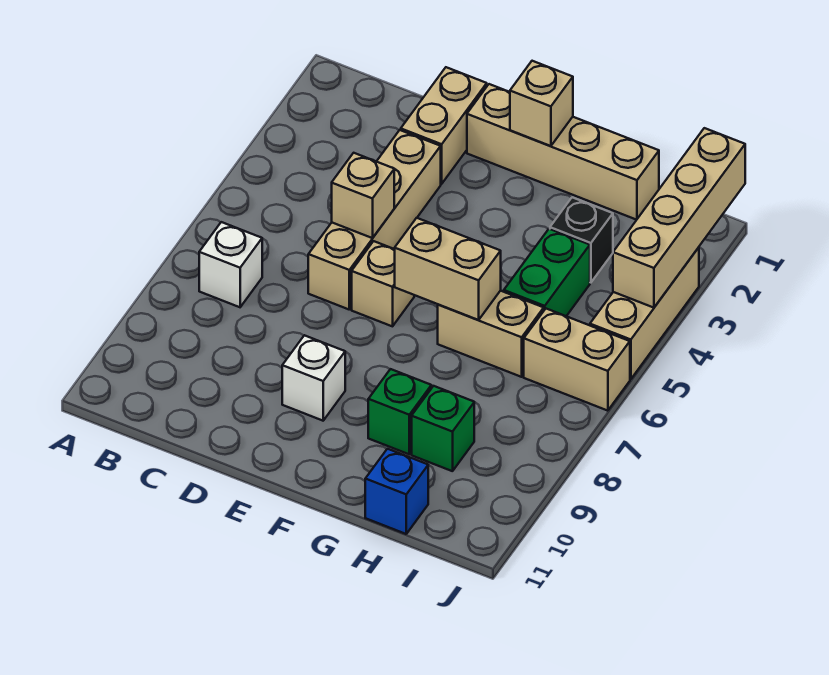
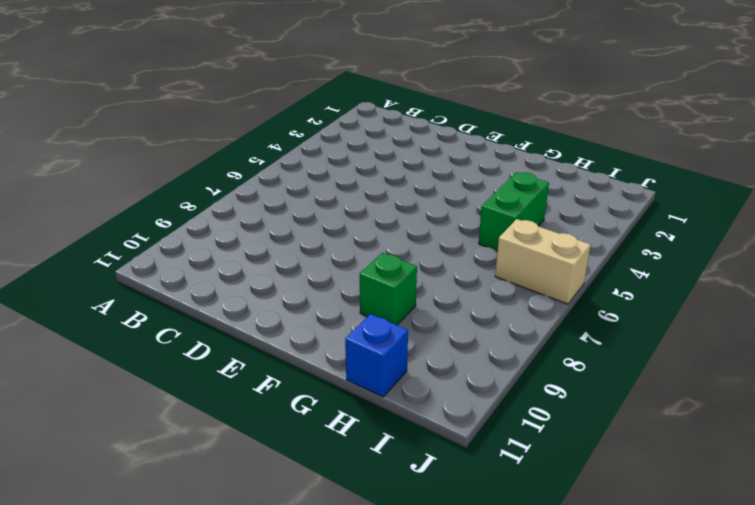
none -> white brick B7 level 1
none -> tan brick D1:D2 level 1
none -> tan brick D3:D6 level 1

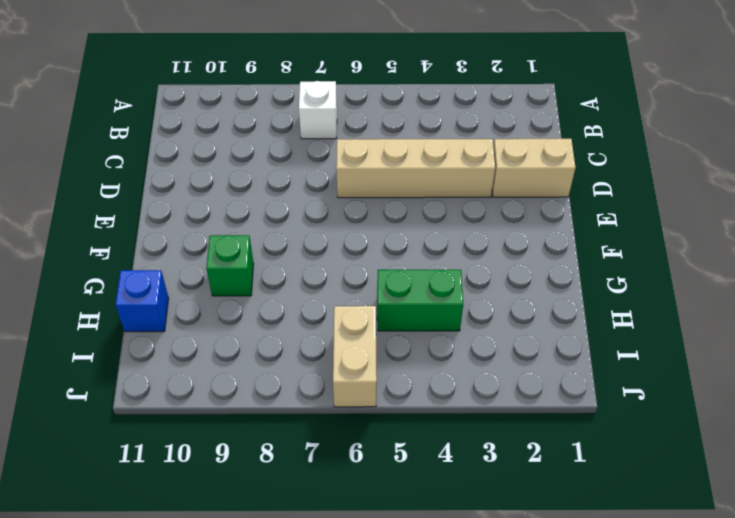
none -> tan brick E1:H1 level 1
none -> tan brick E6 level 1
none -> white brick E9 level 1

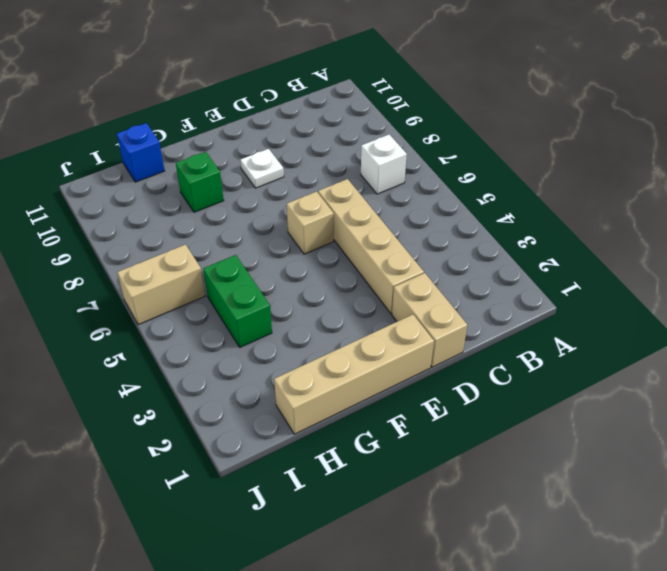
white plate E9 level 1 -> white brick E9 level 1
none -> tan brick G6:H6 level 1
none -> black brick H3 level 1
none -> green brick H9 level 1

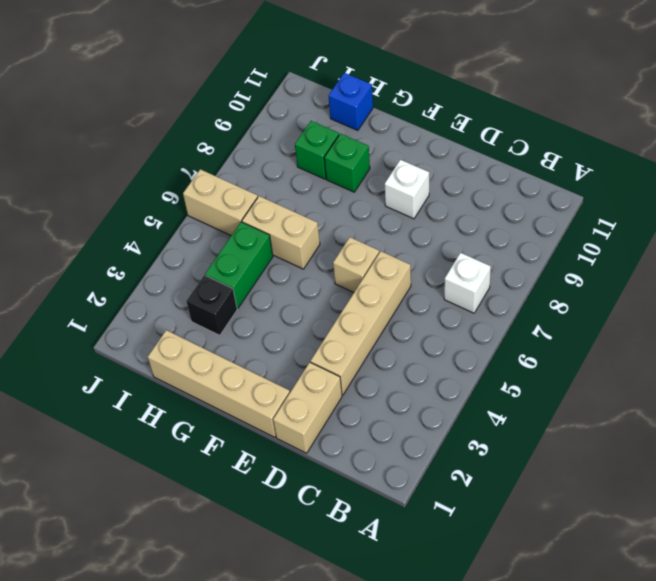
none -> tan brick J3:J5 level 1
none -> tan brick D5 level 2
none -> tan brick F1 level 2

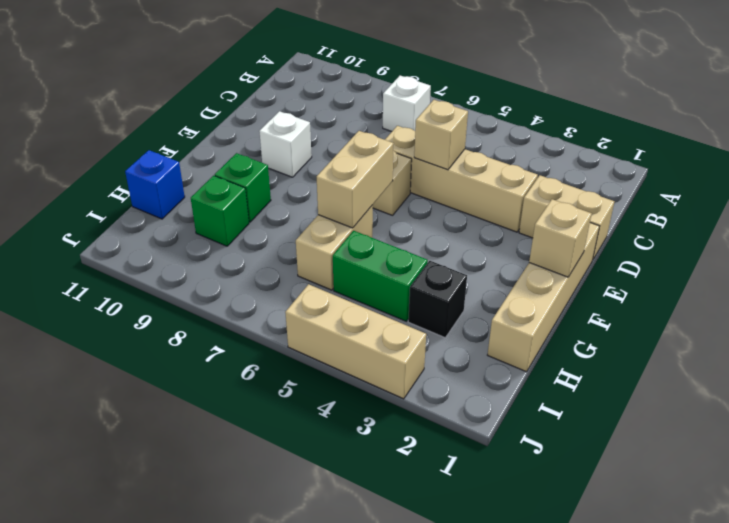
none -> tan brick I6:J6 level 1
none -> tan brick J1:J4 level 2

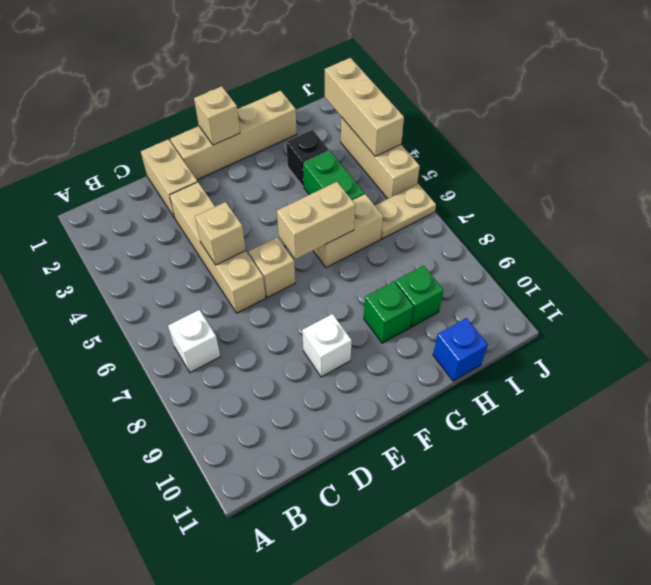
tan plate I6:J6 level 1 -> tan brick I6:J6 level 1
tan brick J2:J4 level 2 -> tan brick J1:J4 level 2

